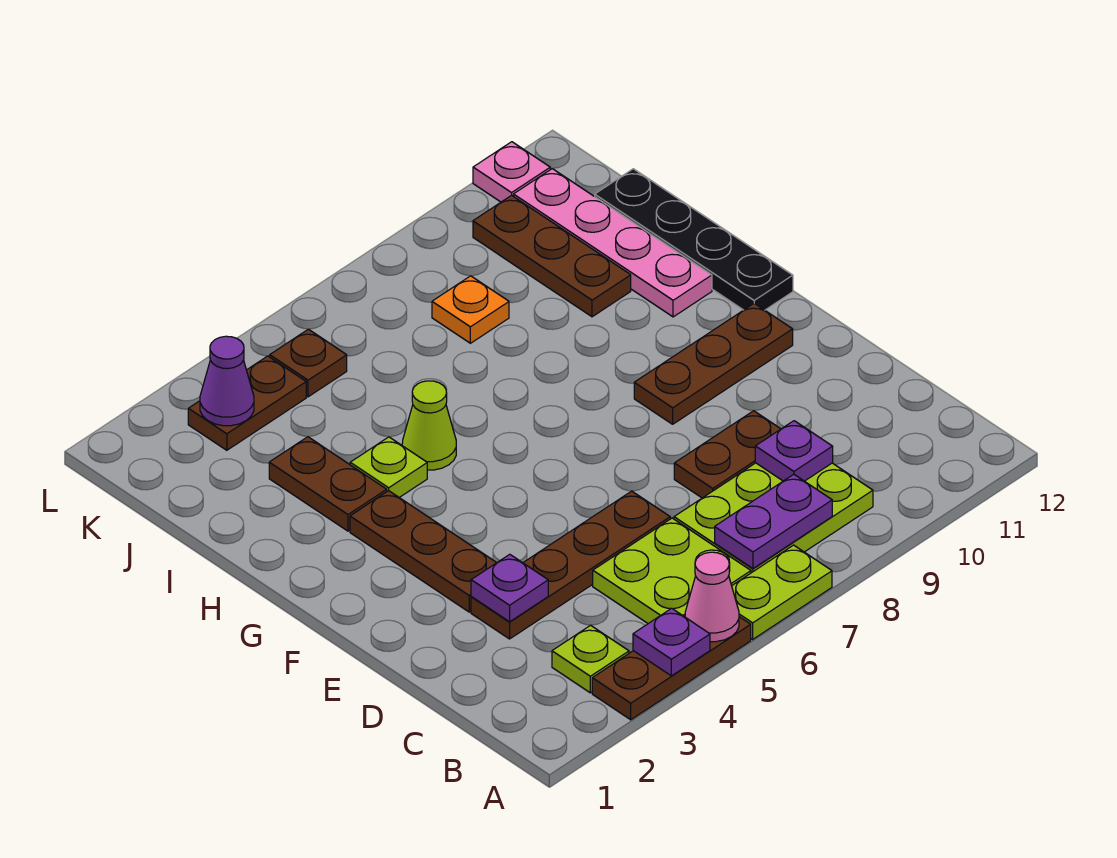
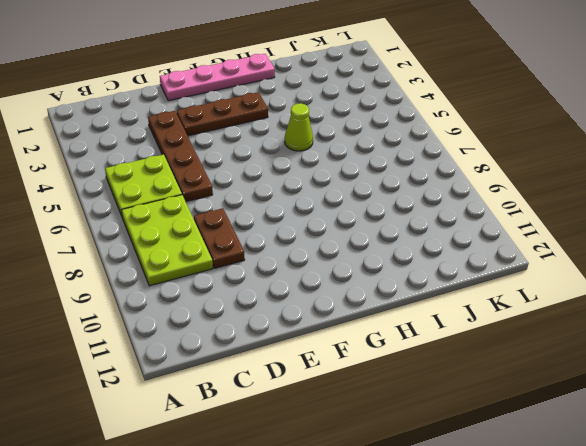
pink plate E1:H1 level 1 -> pink plate H11:K11 level 1
none -> brown plate A3:A5 level 1
none -> lime plate A6:A7 level 1
none -> lime plate B3 level 1

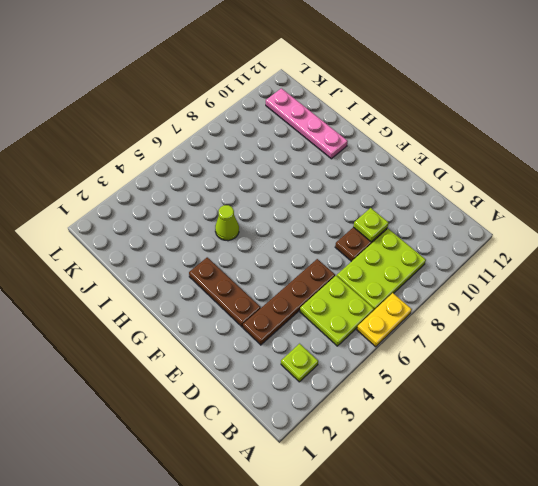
yellow plate A6:A7 level 1 -> lime plate A6:A7 level 1
lime plate D9 level 2 -> lime plate H4 level 1
none -> brown plate A3:A5 level 1
none -> brown plate F9:F11 level 1
none -> black plate G12:J12 level 1

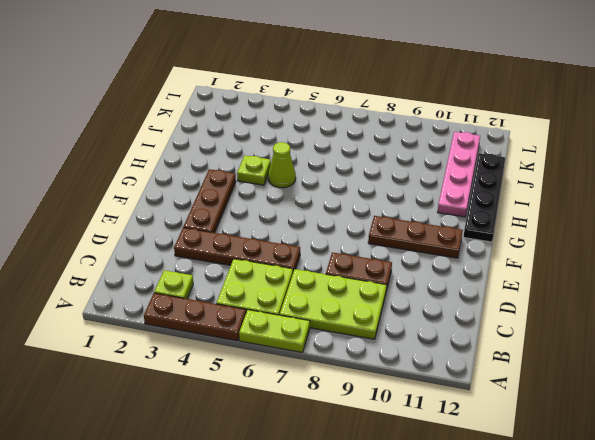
none -> brown plate H3:I3 level 1
none -> brown plate I10:K10 level 1
none -> orange plate J8 level 1

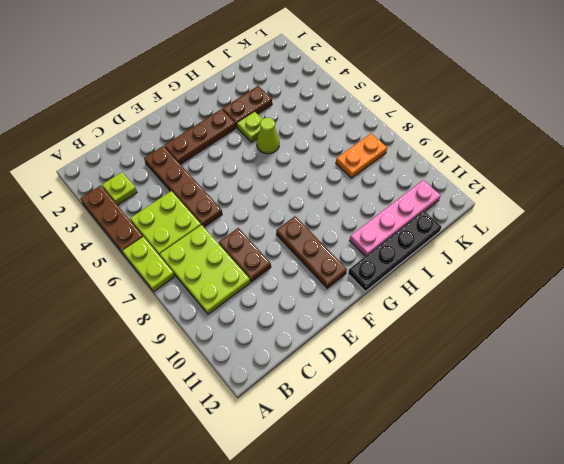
orange plate J8:K8 level 1 -> orange plate J8 level 1
none -> brown plate I10:K10 level 1
none -> brown plate K3:K4 level 1
none -> brown plate K5 level 1

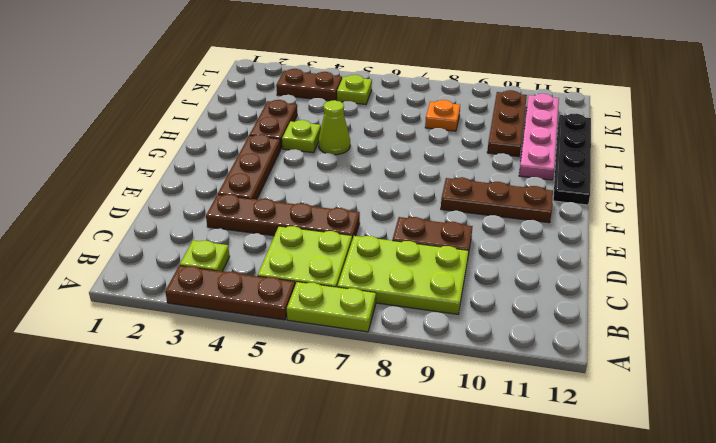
lime plate K5 level 1 -> brown plate K5 level 1
none -> pink plate L11 level 1
none -> purple plate A4 level 2
none -> pink cone A5 level 2

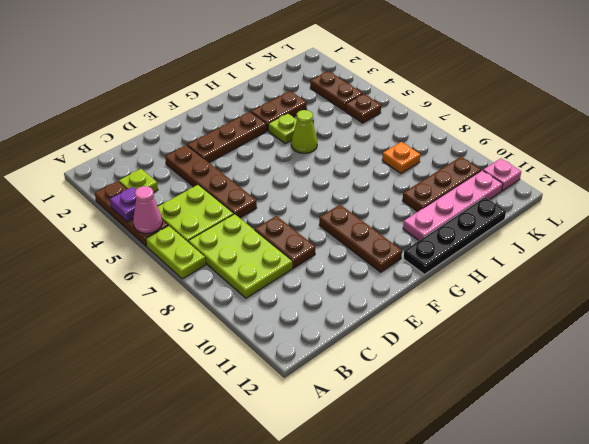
none -> purple plate B7:B8 level 2
none -> purple plate C9 level 2
none -> purple plate D3 level 2

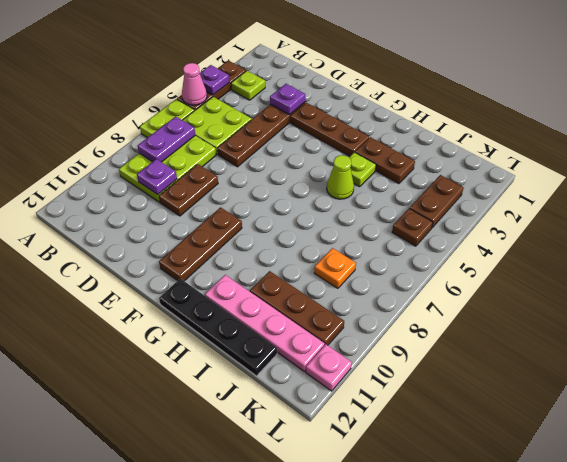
none -> purple cone K3 level 2

